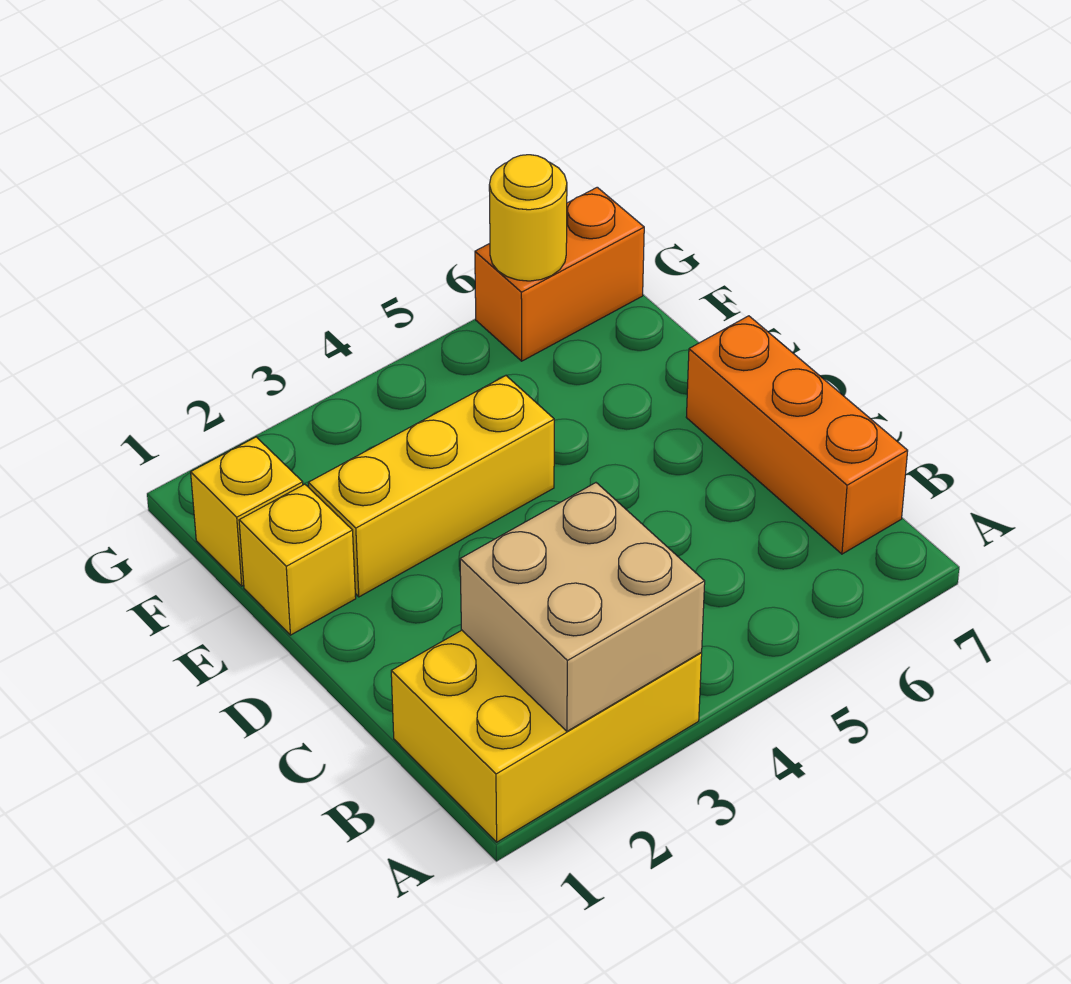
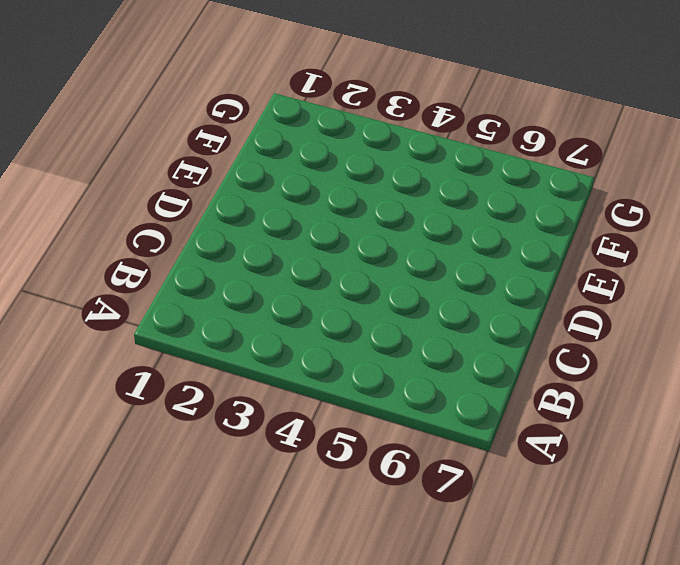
none -> yellow brick A1:B3 level 1
none -> orange brick B7:D7 level 1

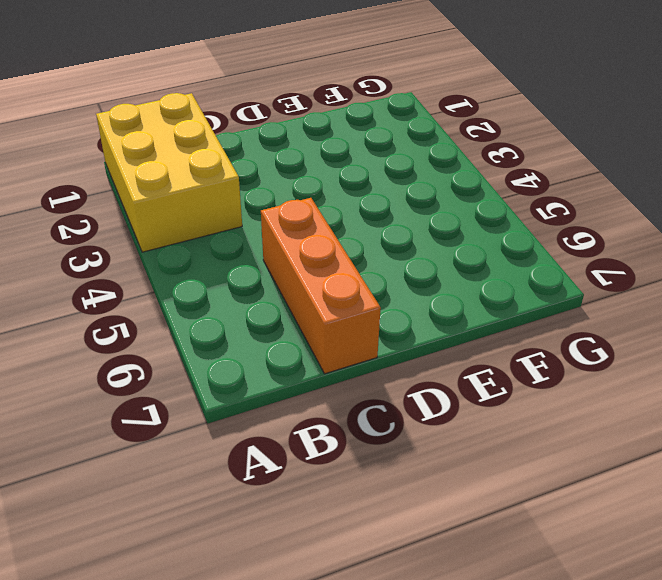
orange brick C5:C7 level 1 -> orange brick B7:D7 level 1
none -> yellow brick E1 level 1
none -> yellow brick E2:E4 level 1

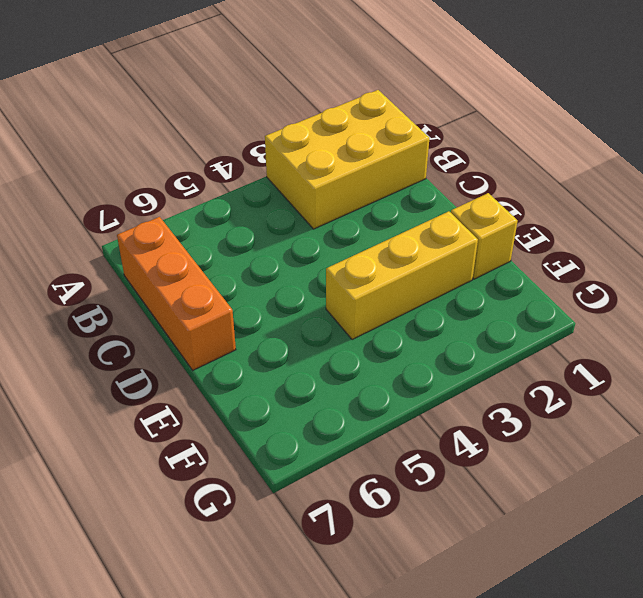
none -> yellow brick F1 level 1
none -> orange brick G6:G7 level 1

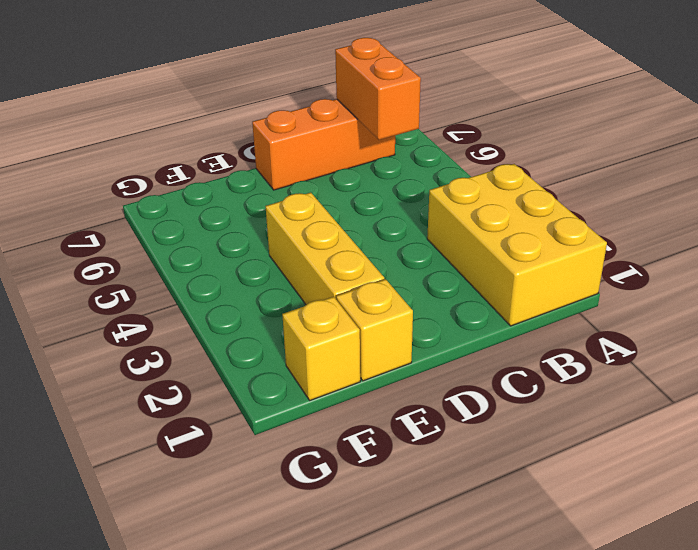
orange brick B6:B7 level 2 -> orange brick G6:G7 level 1
none -> tan brick A2:B3 level 2
none -> yellow round brick G6 level 2

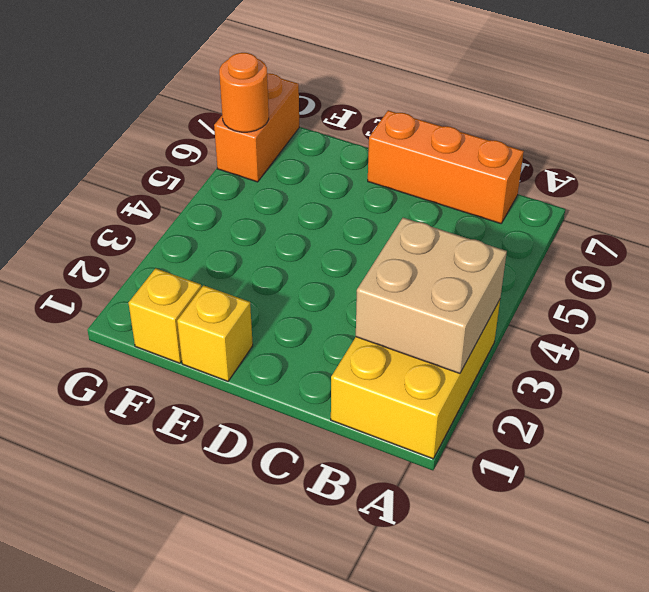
orange round brick G6 level 2 -> yellow round brick G6 level 2
none -> yellow brick E2:E4 level 1

